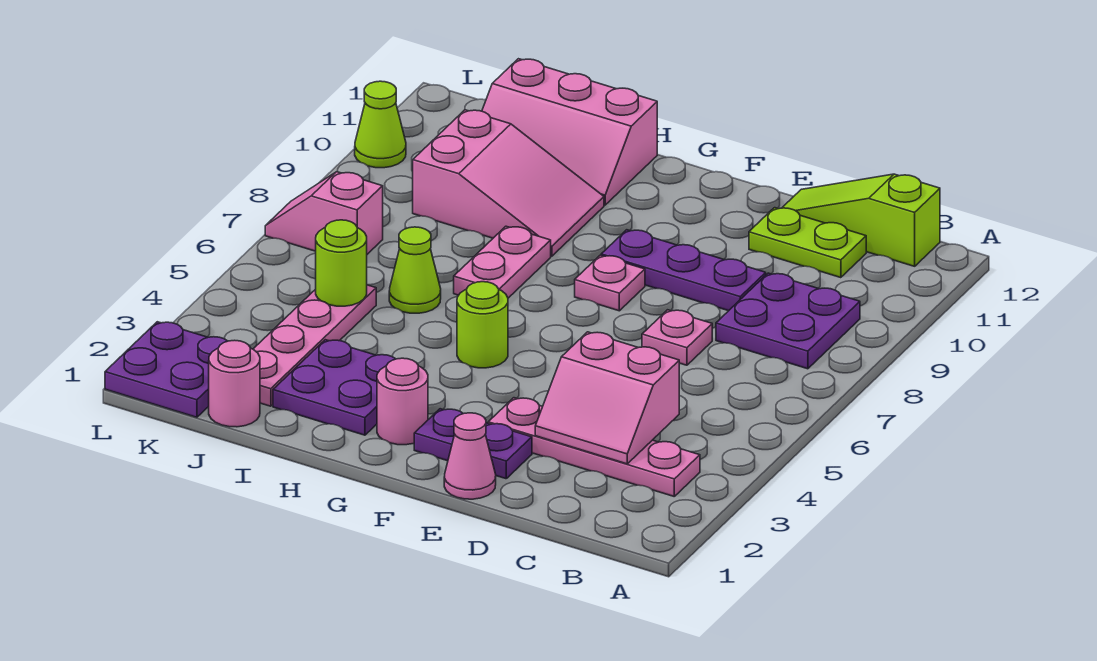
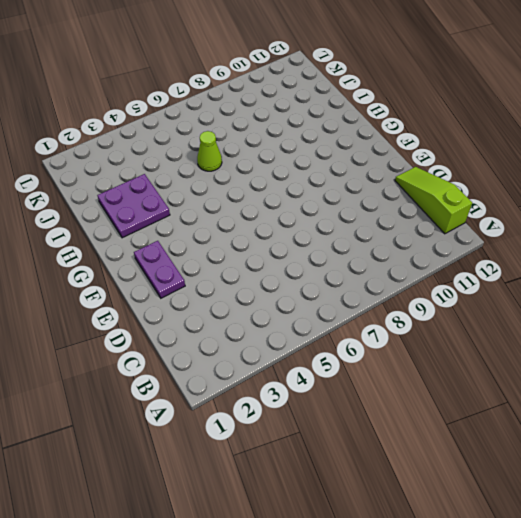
none -> pink plate B3:E3 level 1
none -> purple plate B8:C9 level 1
none -> lime plate C11:D11 level 1

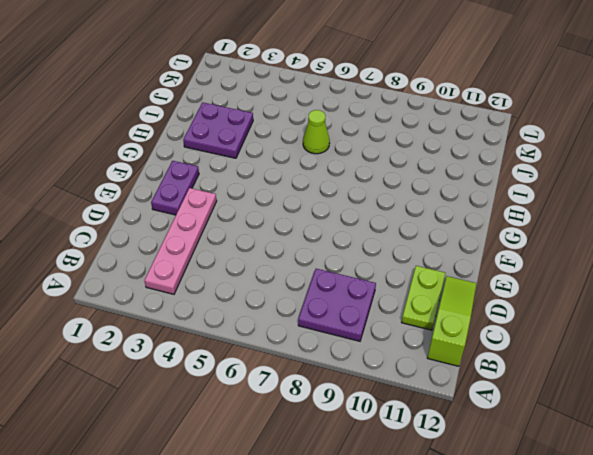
none -> pink plate D7 level 1
none -> purple plate D9:F9 level 1
none -> pink cone E1 level 1

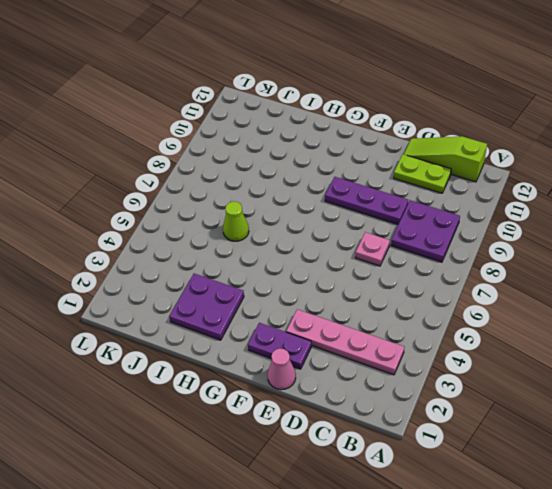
none -> pink plate F8 level 1
none -> pink round brick G2 level 1
none -> lime round brick G5 level 1

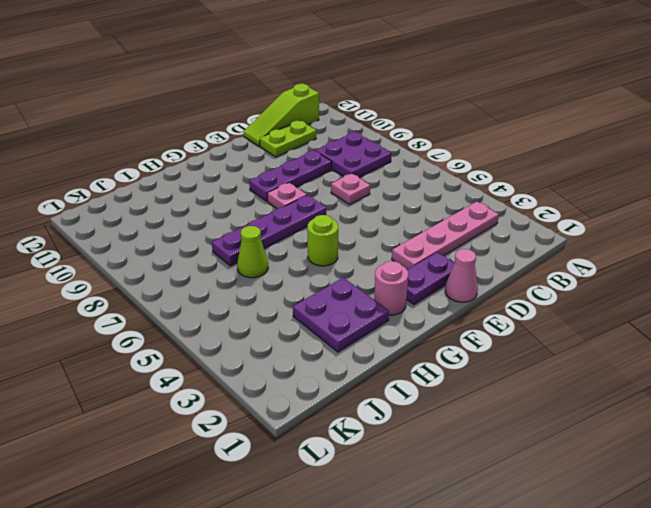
purple plate F7:I7 level 1 -> pink plate H7:H8 level 1
none -> pink slope H9:J10 level 1 top J
none -> pink slope H11:J12 level 1 top 12
none -> pink round brick J1 level 1

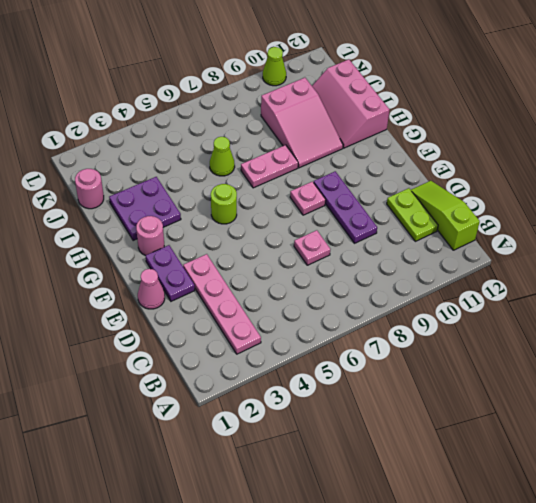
none -> purple plate B8:C9 level 1
none -> pink plate J2:J5 level 1
none -> purple plate K1:L2 level 1

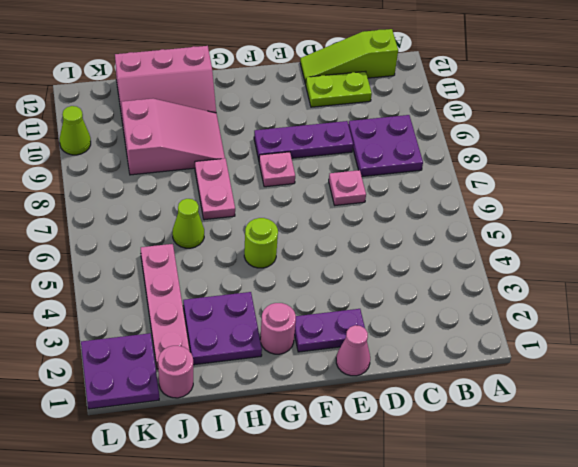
none -> pink plate B3:E3 level 1
none -> pink slope K7:L7 level 1 top K
none -> pink slope C3:D4 level 2 top 4

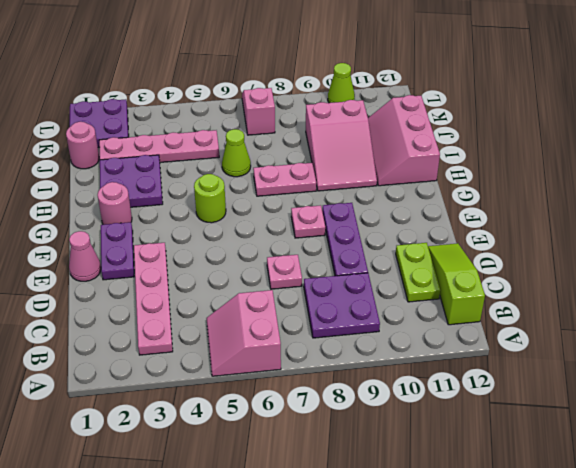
pink slope A5:B6 level 1 top 6 -> pink slope C3:D4 level 2 top 4
none -> lime round brick J5 level 2

